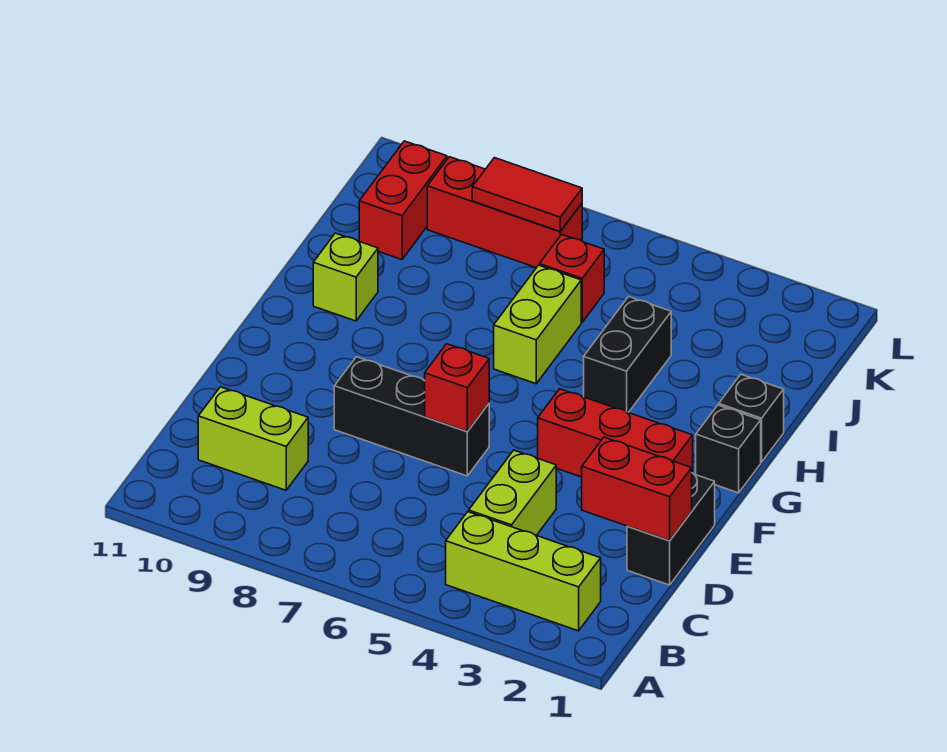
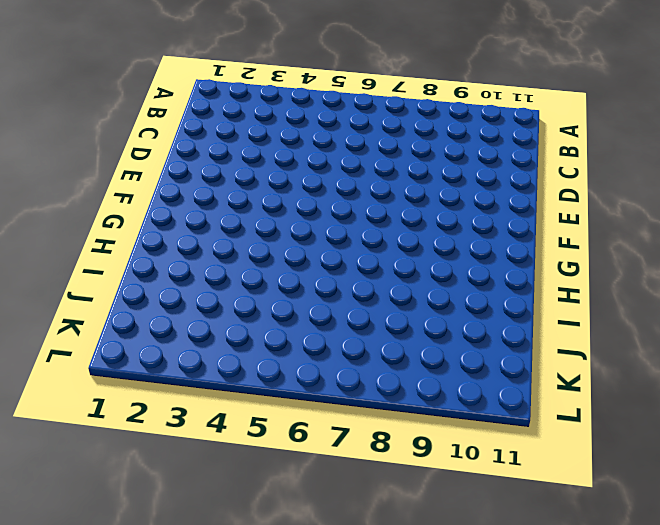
none -> lime brick B2:B4 level 1
none -> lime brick C4:D4 level 1
none -> lime brick C9:C10 level 1

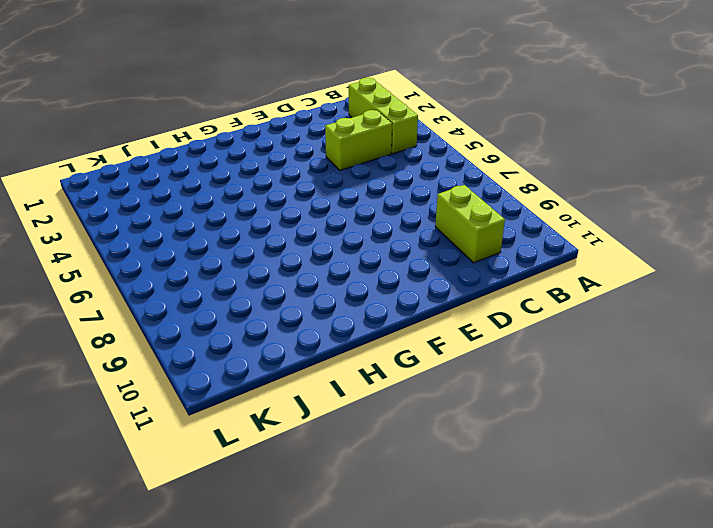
none -> black brick D1:E1 level 1
none -> black brick E6:E8 level 1
none -> red brick F2:F4 level 1

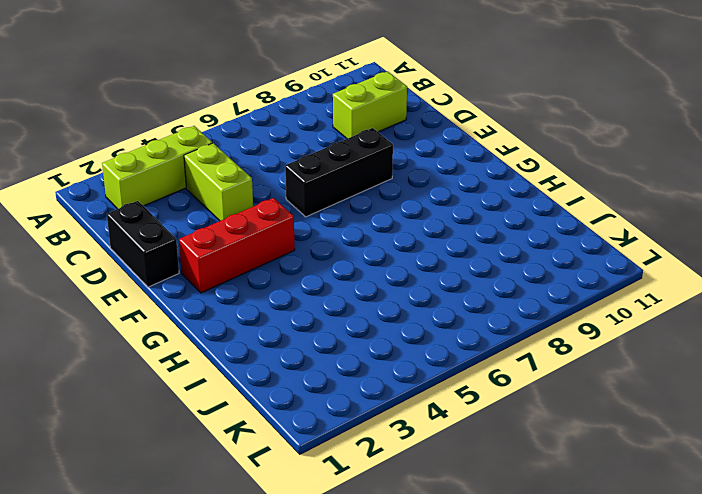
none -> black brick G1 level 1
none -> black brick H1 level 1
none -> black brick H4:I4 level 1

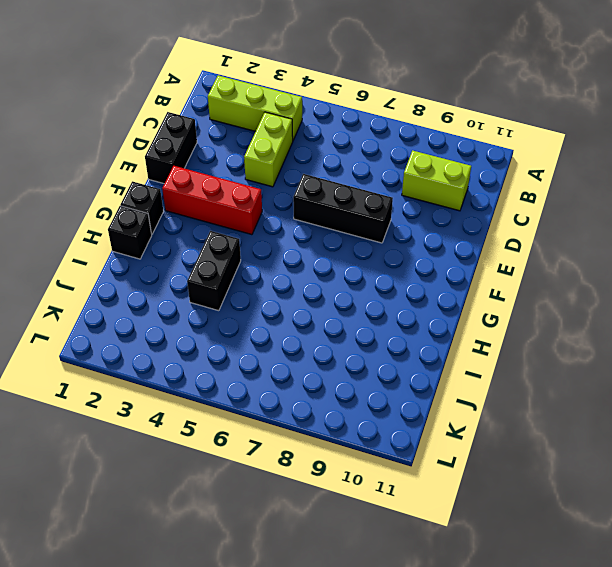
none -> lime brick H6:I6 level 1
none -> lime brick H10 level 1
none -> red brick J6 level 1

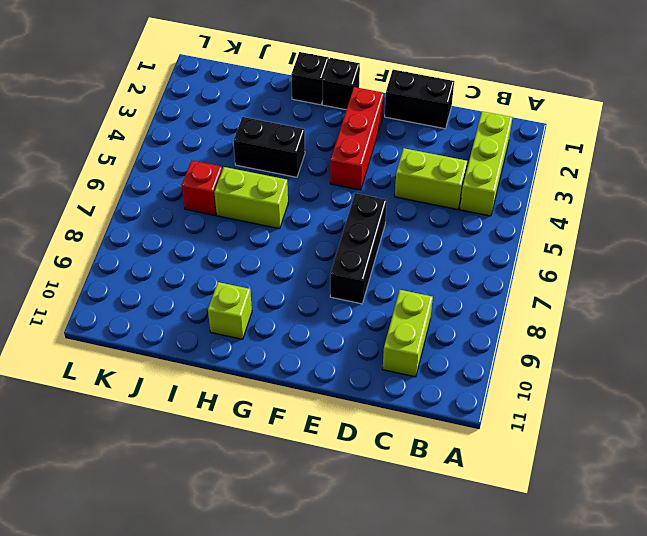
none -> red brick J10:K10 level 1
none -> red brick K7:K9 level 1
none -> red brick D1:D2 level 2

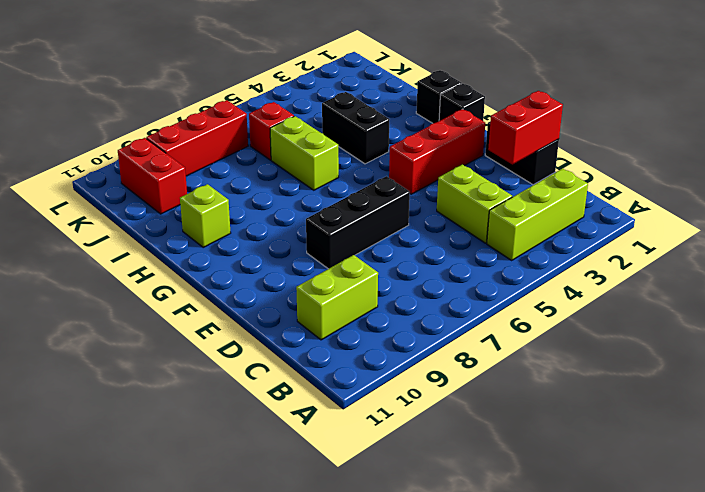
none -> red brick E6 level 2
none -> red tile K7:K8 level 2

